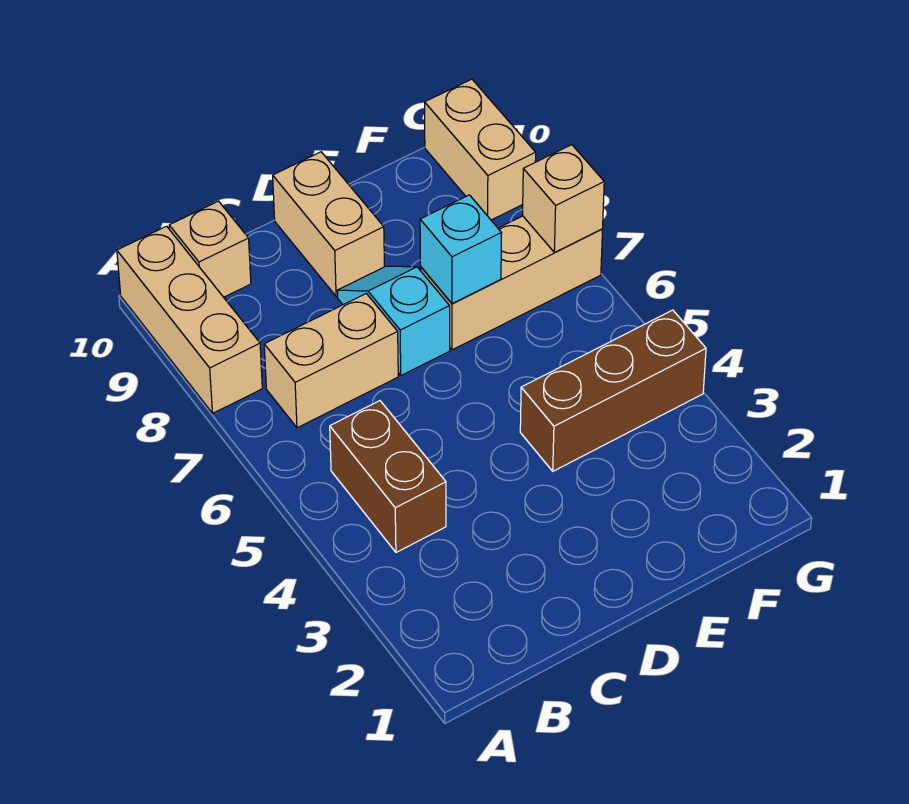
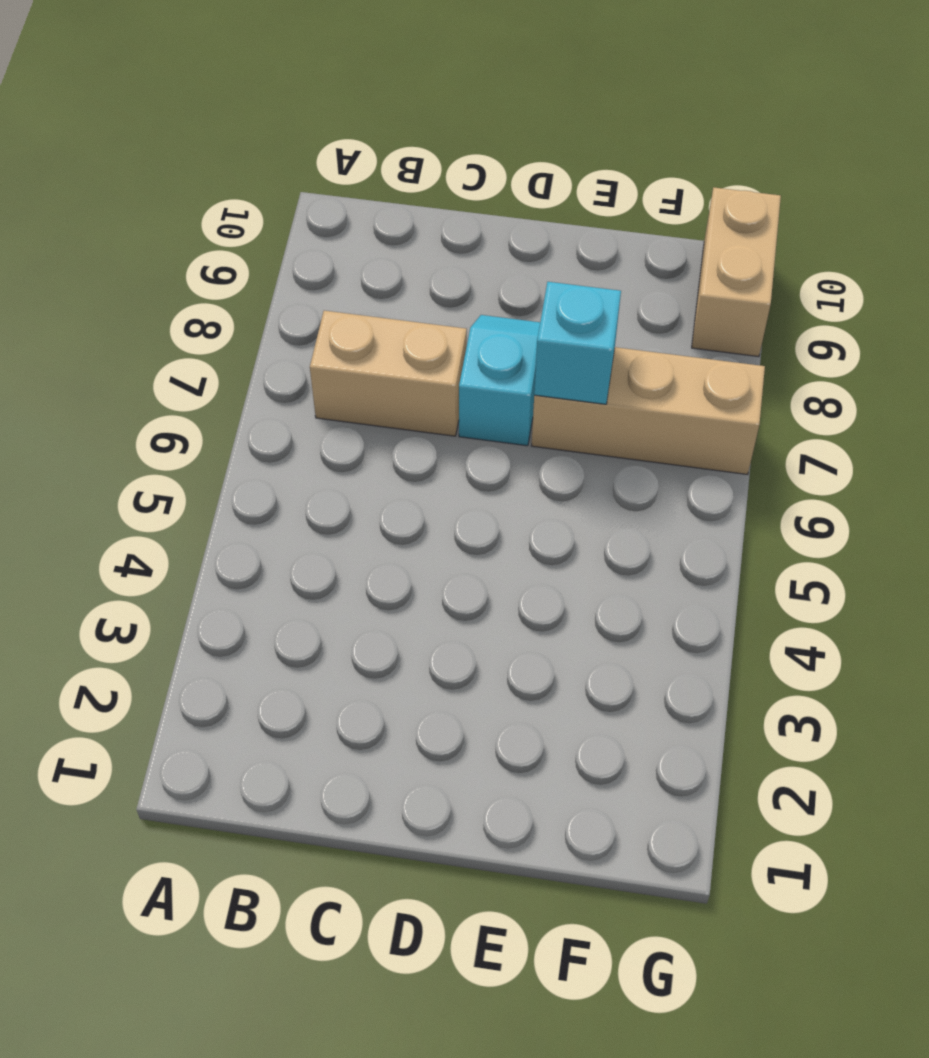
none -> tan brick A8:A10 level 1
none -> brown brick B4:B5 level 1

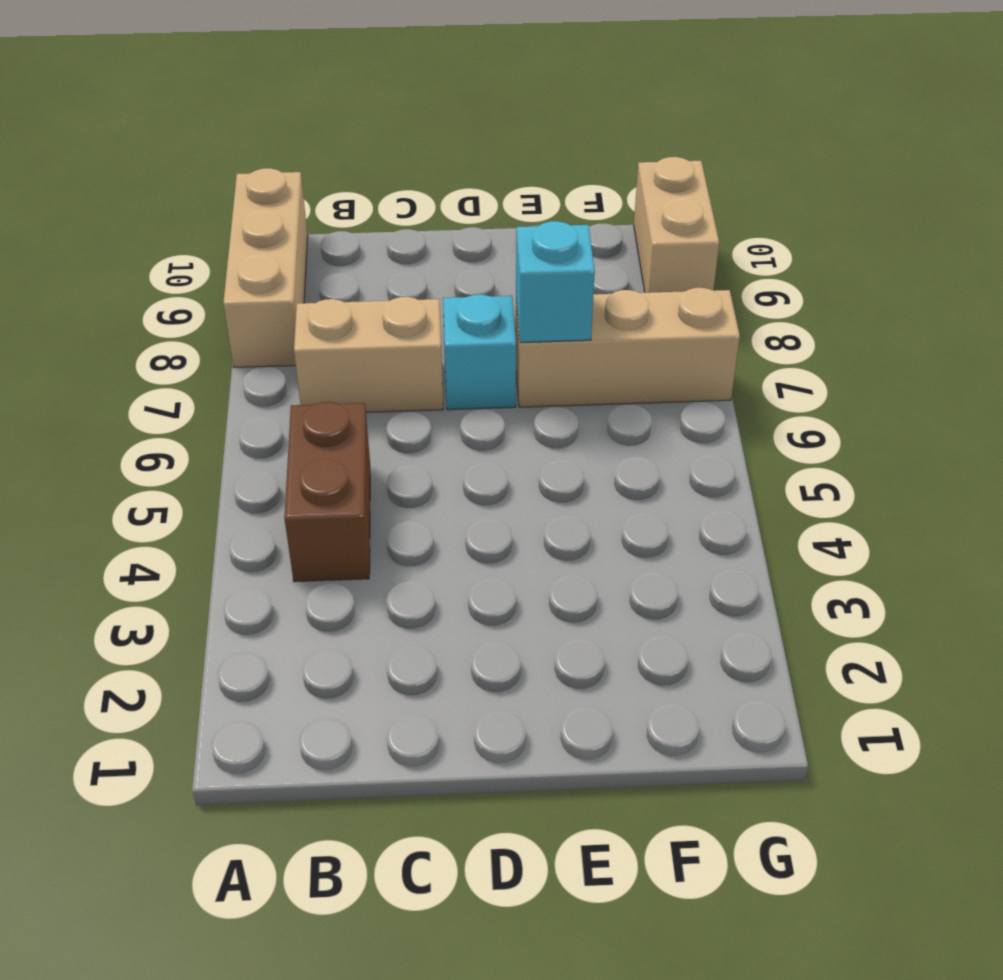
none -> tan brick B10 level 1
none -> tan brick D9:D10 level 1

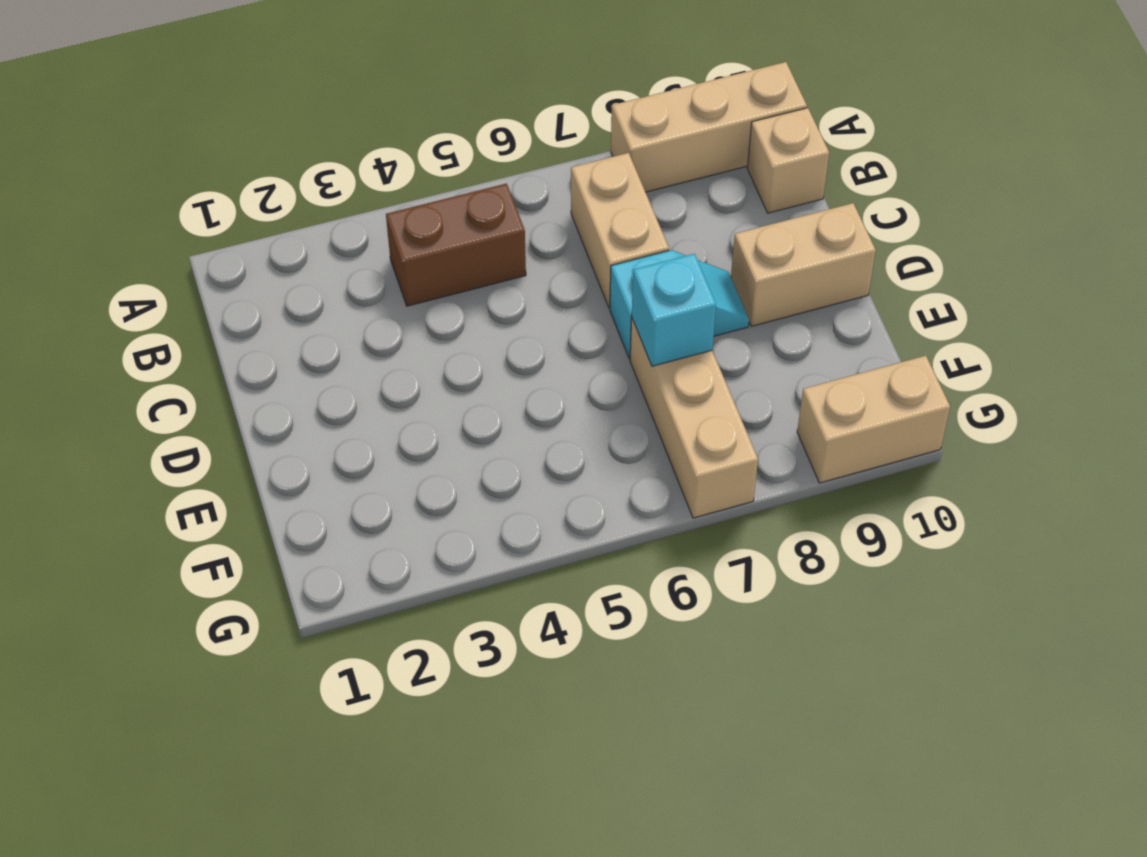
none -> brown brick E4:G4 level 1
none -> tan brick G7 level 2

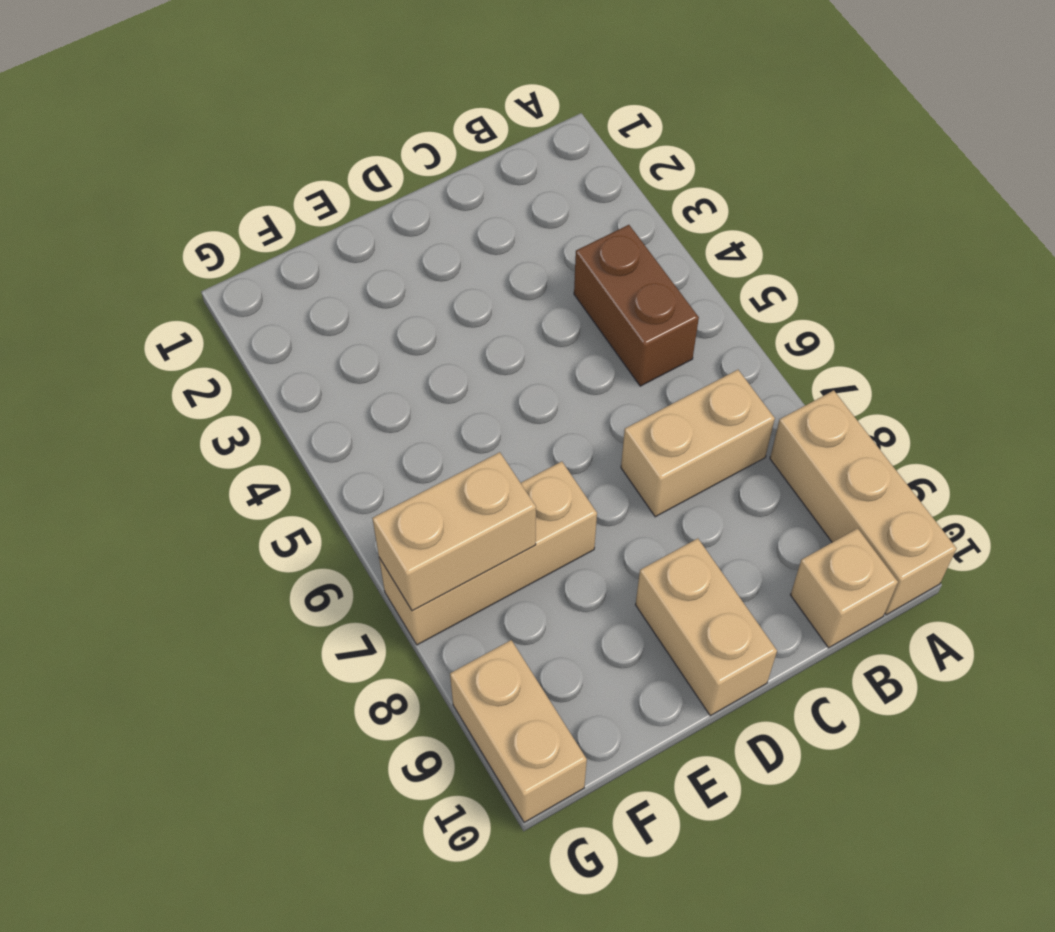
tan brick F7:G7 level 2 -> tan brick G7 level 2
none -> cyan slope D7:D8 level 1 top 7
none -> brown brick E4:G4 level 1

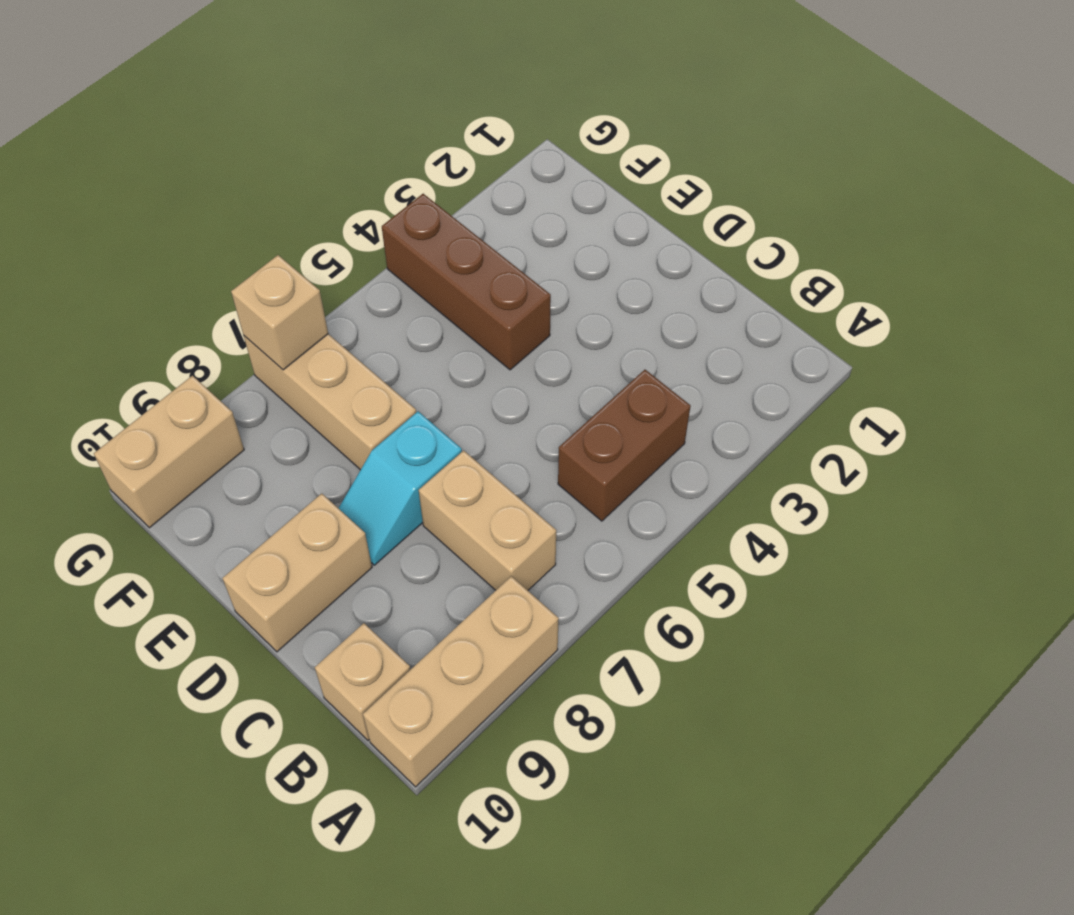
none -> cyan brick E7 level 2

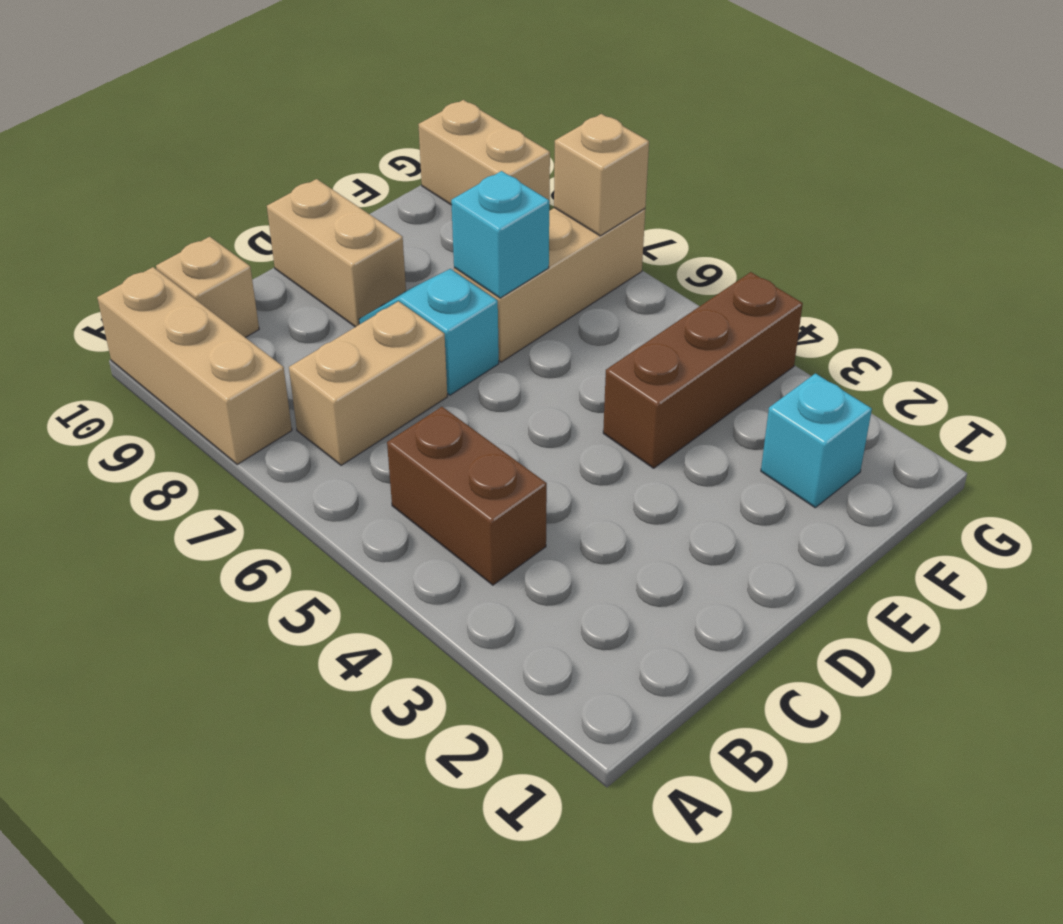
cyan brick F2 level 1 -> none

